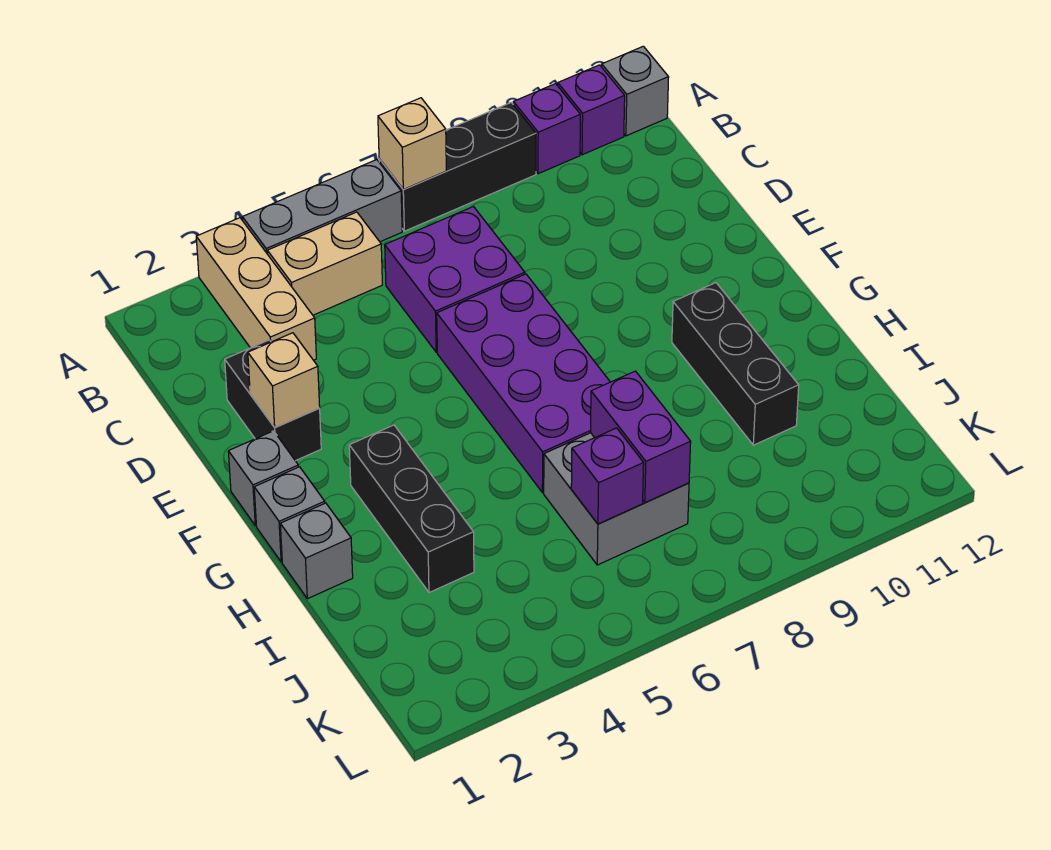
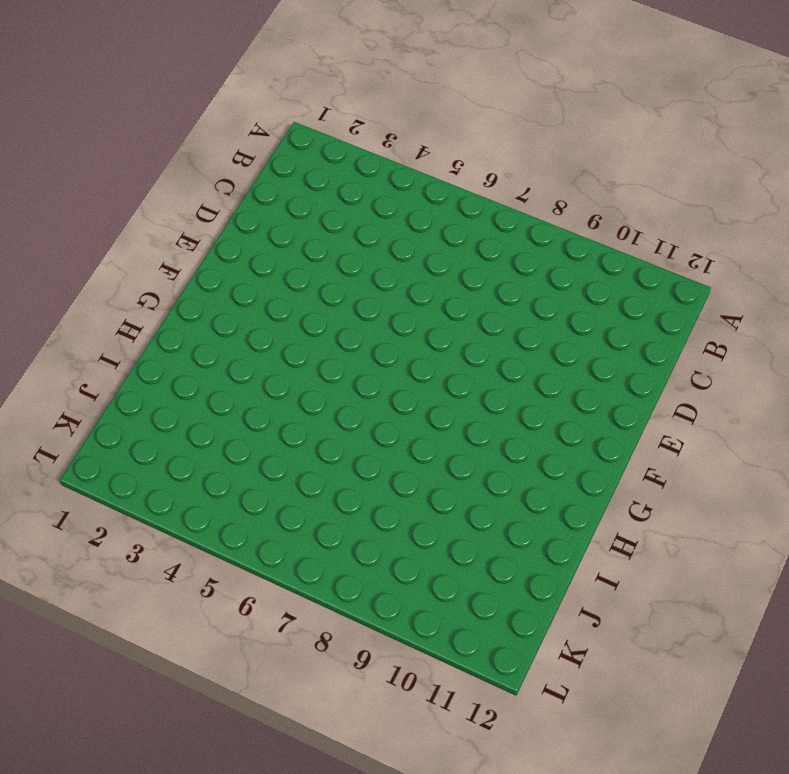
none -> tan brick A3:C3 level 1
none -> grey brick A4:A6 level 1
none -> black brick A7:A9 level 1

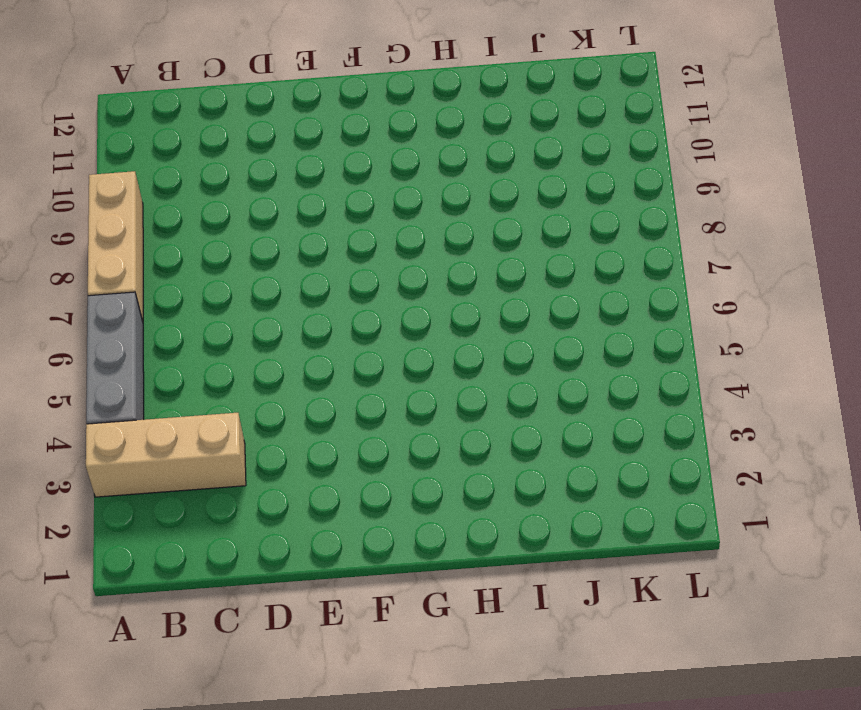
tan brick A7:A9 level 1 -> black brick A7:A9 level 1
none -> purple brick A10 level 1
none -> purple brick A11 level 1
none -> grey brick A12 level 1

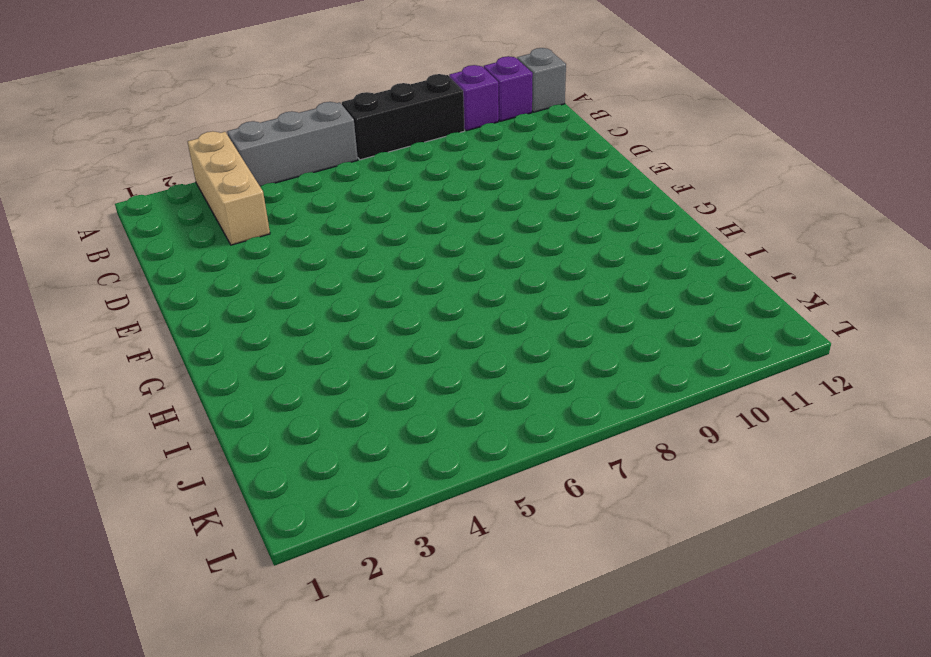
none -> tan brick B4:B5 level 1
none -> purple brick C6:D7 level 1
none -> black brick D2:E2 level 1

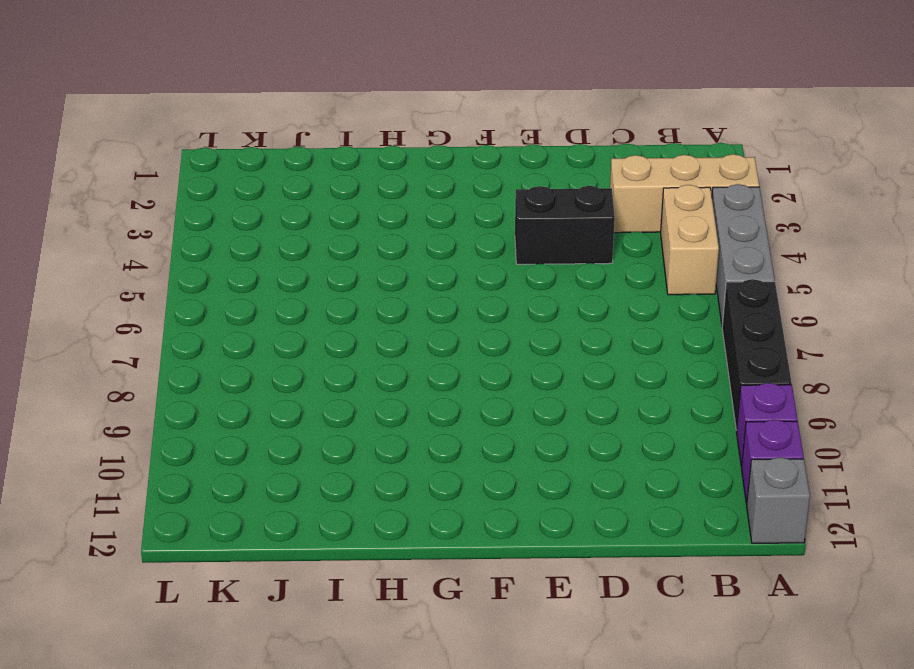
black brick D4:E4 level 1 -> black brick D2:E2 level 1
none -> purple brick C6:D7 level 1
none -> purple brick E6:H7 level 1
none -> grey brick F1 level 1

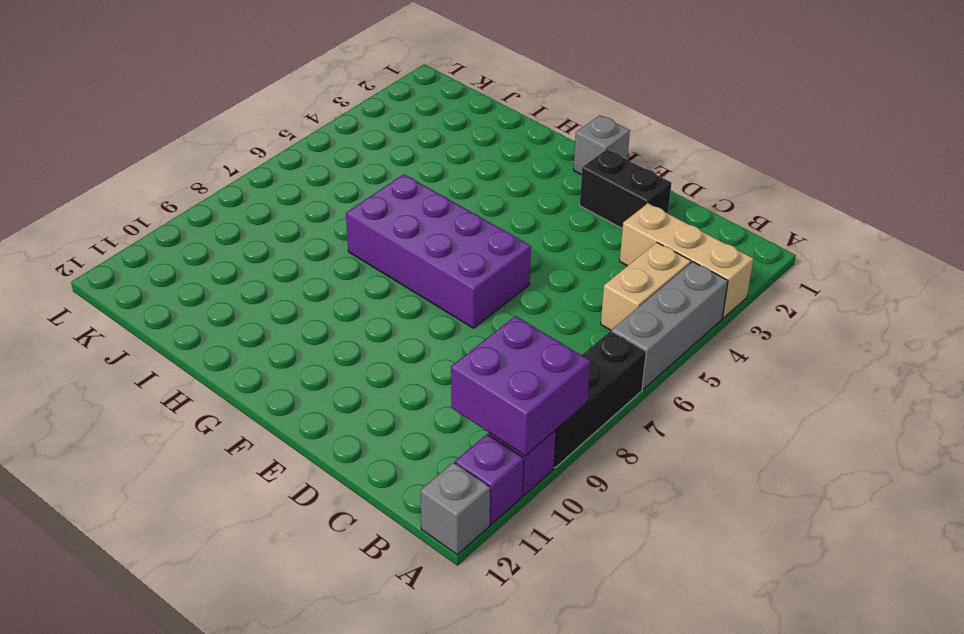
purple brick A9:B10 level 2 -> purple brick C6:D7 level 1
none -> grey brick G1 level 1
none -> black brick G3:I3 level 1
none -> black brick G10:I10 level 1

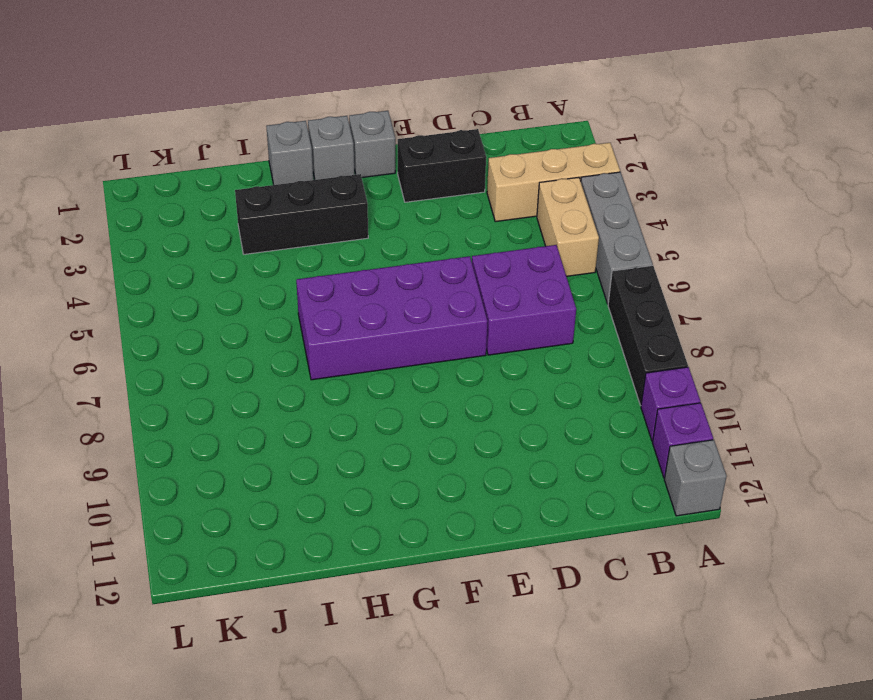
none -> black brick G10:I10 level 1
none -> grey brick I6:J7 level 1
none -> tan brick A7 level 2

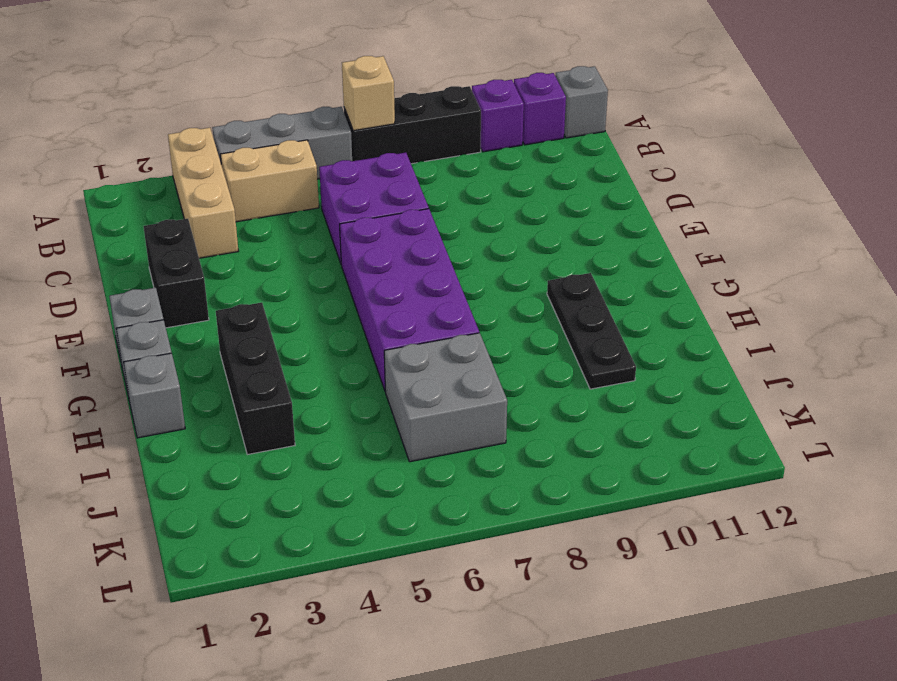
black plate G10:I10 level 1 -> black brick G10:I10 level 1
none -> tan brick E2 level 2
none -> purple brick I7:J7 level 2
none -> purple brick J6 level 2

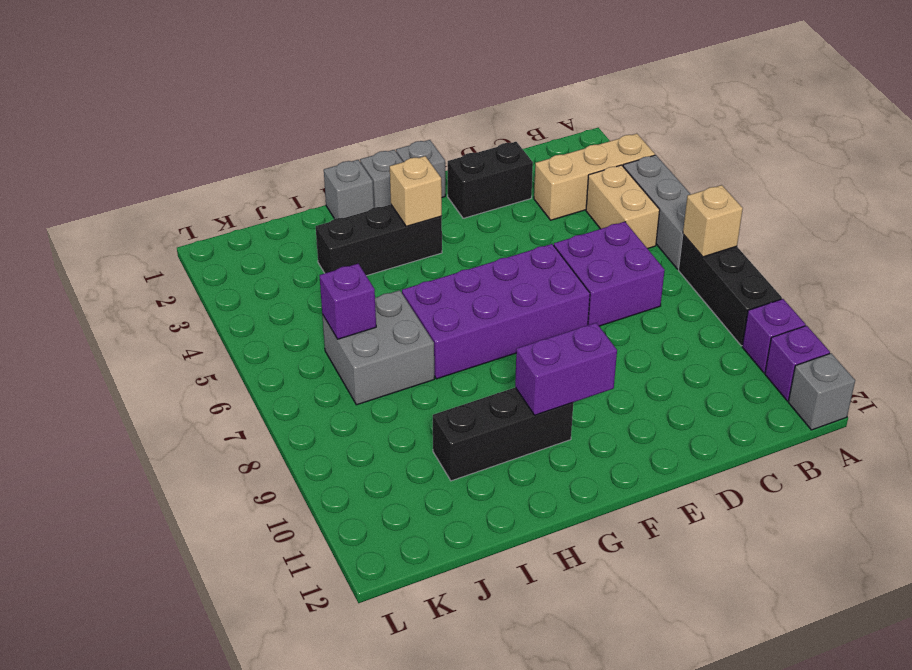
purple brick F10:G10 level 2 -> purple brick I7:J7 level 2
tan brick G3 level 2 -> tan brick E2 level 2

